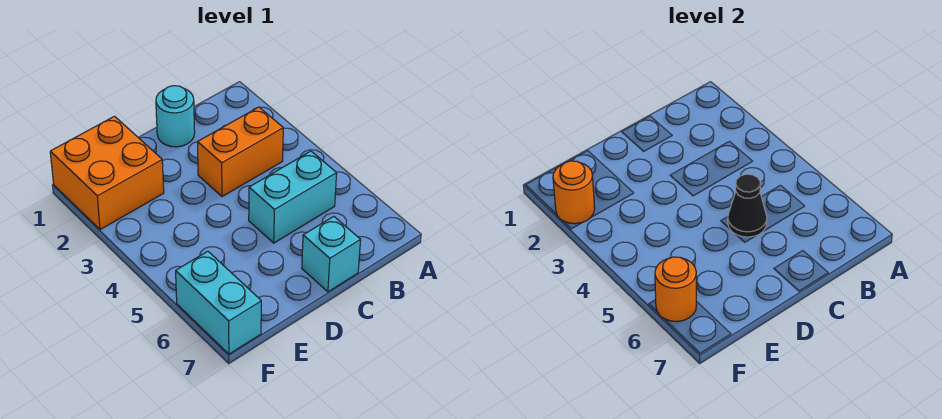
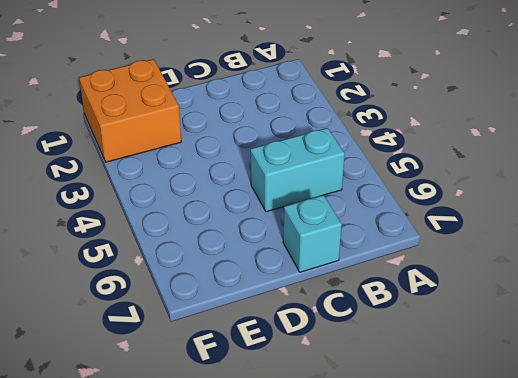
none -> orange brick B3:C3 level 1
none -> cyan round brick C1 level 1

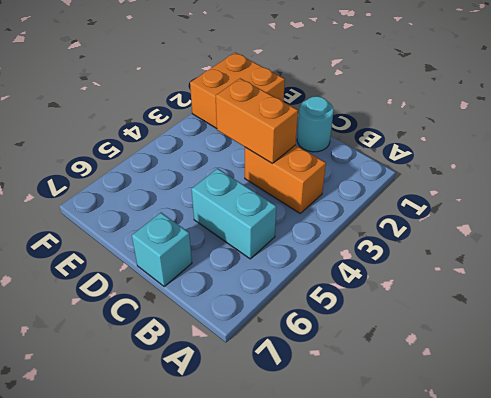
orange brick C3:D3 level 2 -> none
none -> cyan brick F6:F7 level 1
none -> black cone C5 level 2

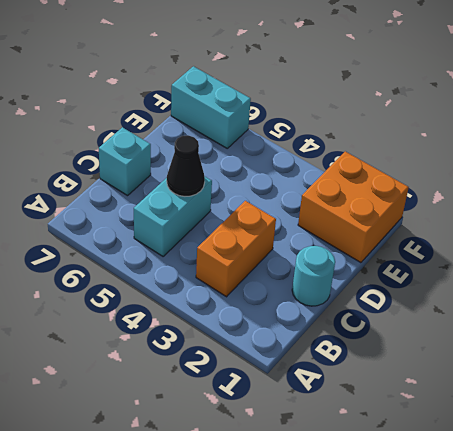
none -> orange round brick F2 level 2
none -> orange round brick F6 level 2

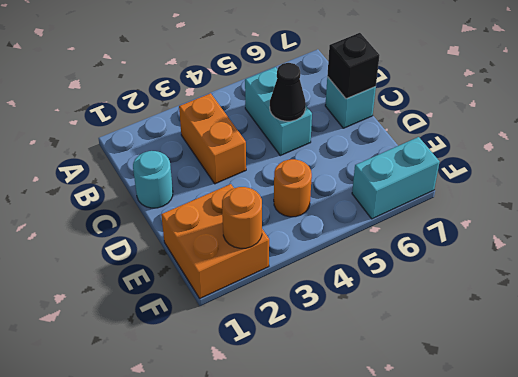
black brick C7 level 2 -> none
orange round brick E4 level 1 -> orange round brick F6 level 2

